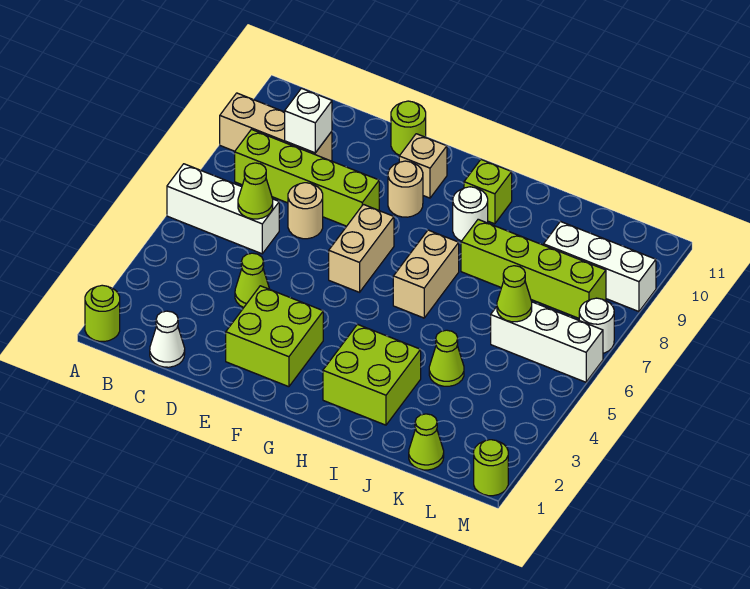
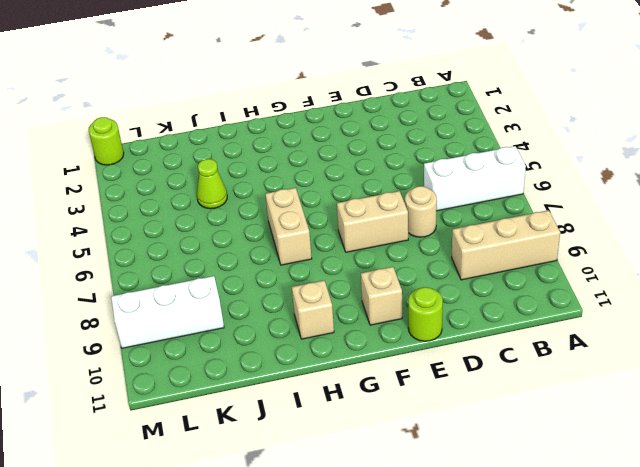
tan brick E7:F7 level 1 -> tan brick F6:F7 level 1
tan brick H10 level 1 -> lime brick H10 level 1
none -> lime round brick A1 level 1
none -> lime brick B8:E8 level 1
none -> white cone C1 level 1

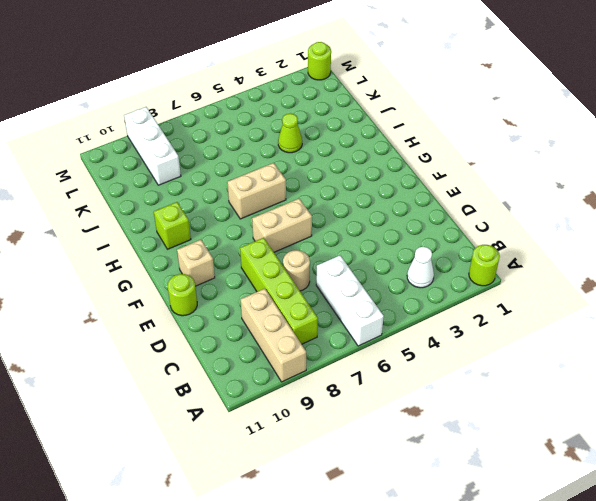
white cone B3 level 1 -> white cone C1 level 1
none -> lime cone D4 level 1
none -> lime brick E2:F3 level 1
none -> tan round brick F9 level 1

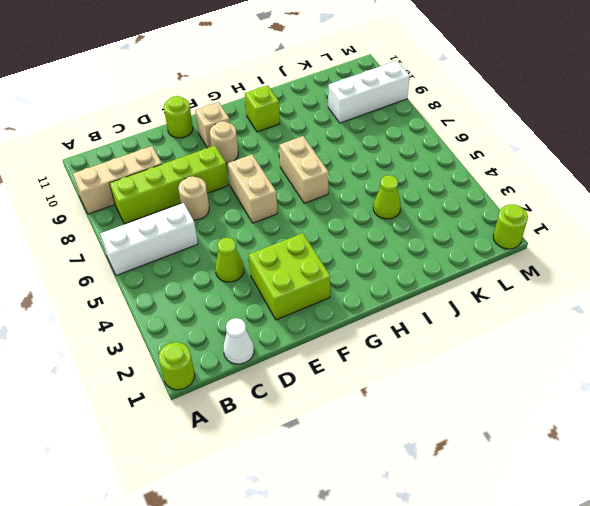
none -> lime brick H2:I3 level 1
none -> white round brick H9 level 1
none -> lime brick I8:L8 level 1

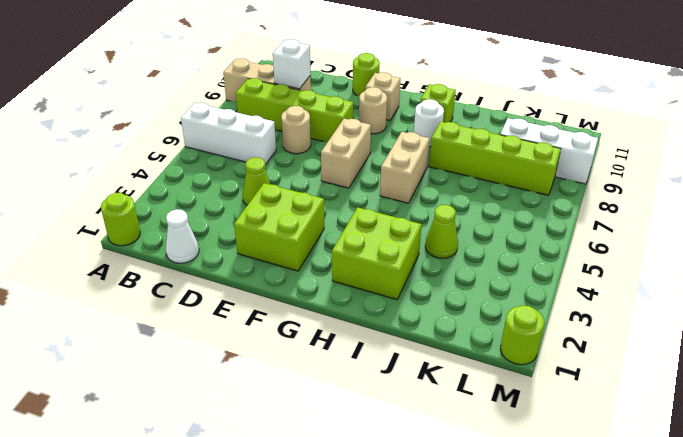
none -> lime cone K1 level 1
none -> white brick K6:M6 level 1
none -> white round brick M7 level 1

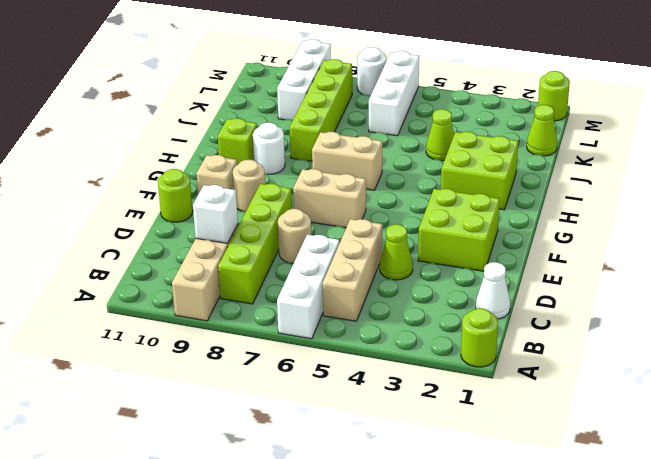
tan brick B5:D5 level 1 -> none
none -> lime cone C6 level 2
none -> lime cone K6 level 2

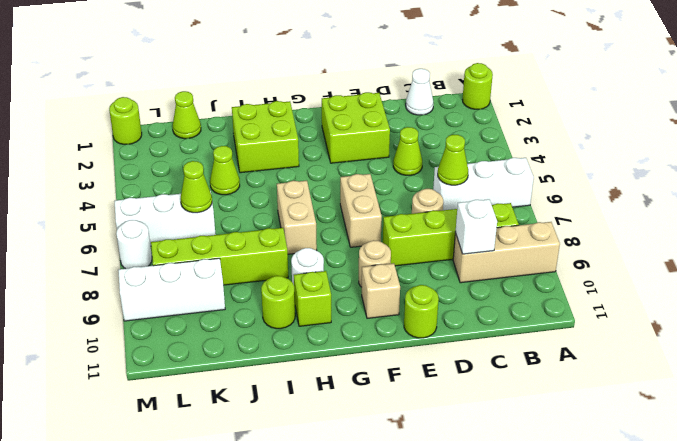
lime round brick I10 level 1 -> none

